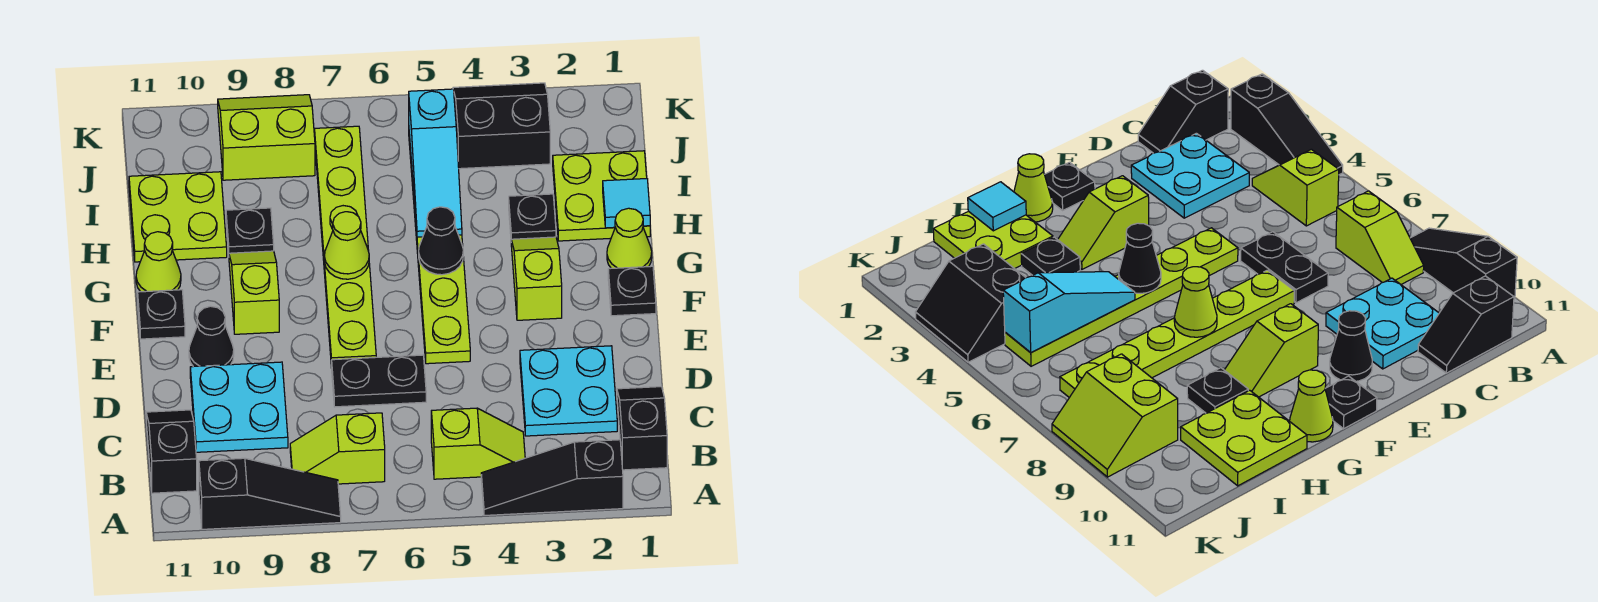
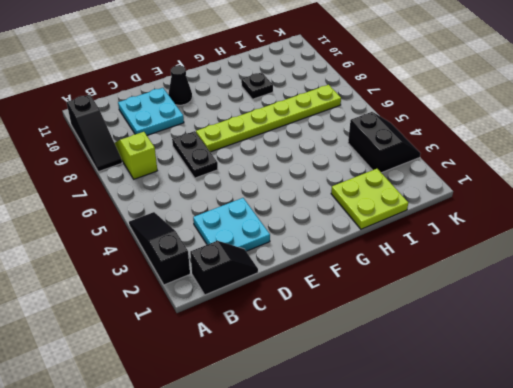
none -> lime slope B4:B5 level 1 top 5
none -> black slope B11:C11 level 1 top B
none -> lime plate E5:J5 level 1

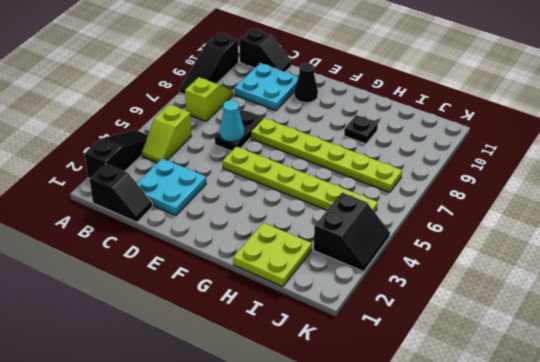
cyan cone D6 level 2 -> none
none -> black plate F1 level 1
none -> lime slope F3:G3 level 1 top F
none -> lime slope F9:G9 level 1 top F

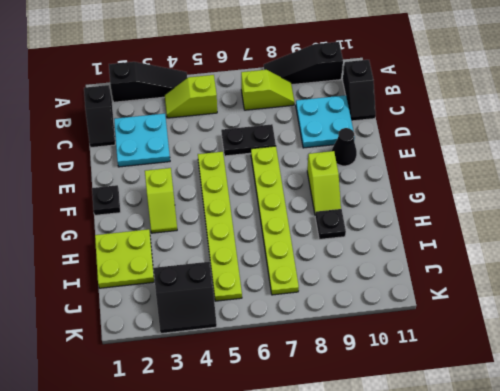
none -> black plate F11 level 1
none -> lime cone G1 level 1
none -> lime cone G11 level 1

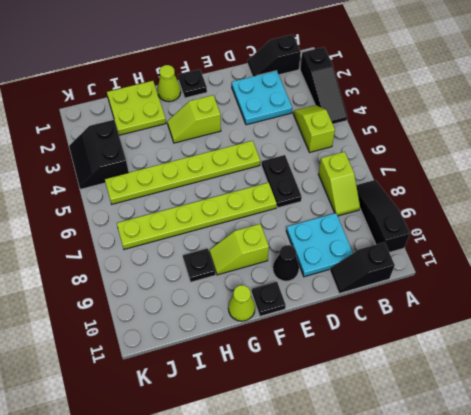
none -> black plate H3 level 1
none -> lime plate H10:I11 level 1
none -> lime slope J8:K9 level 1 top J

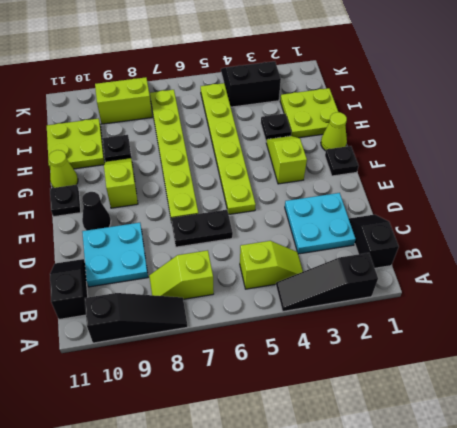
none -> black cone G5 level 2
none -> lime cone G7 level 2
none -> cyan tile H1 level 2

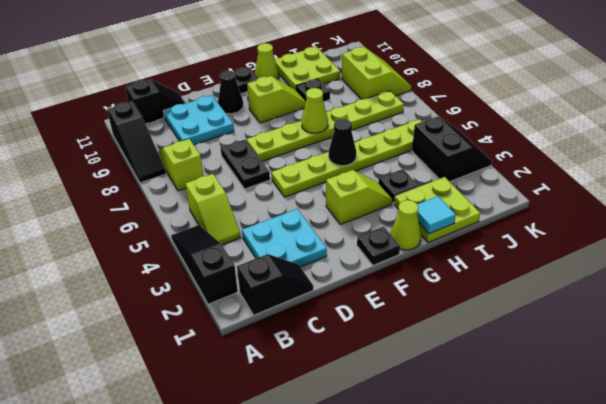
none -> cyan slope H5:J5 level 2 top J

